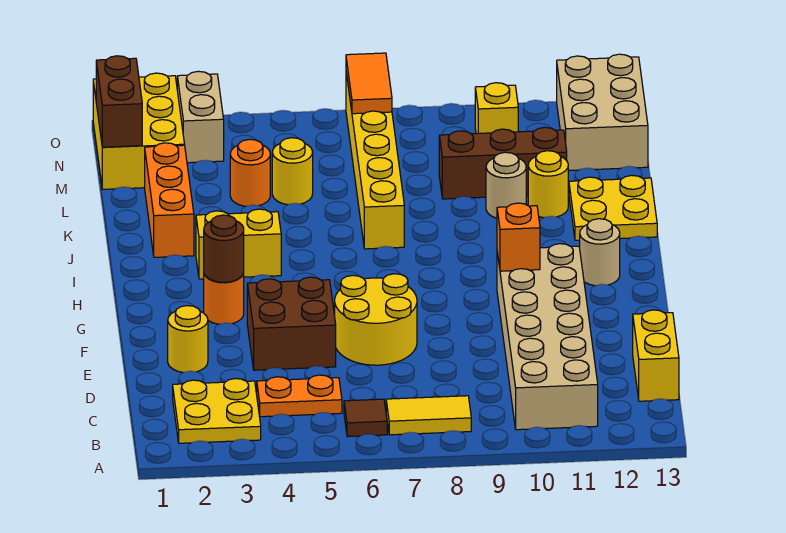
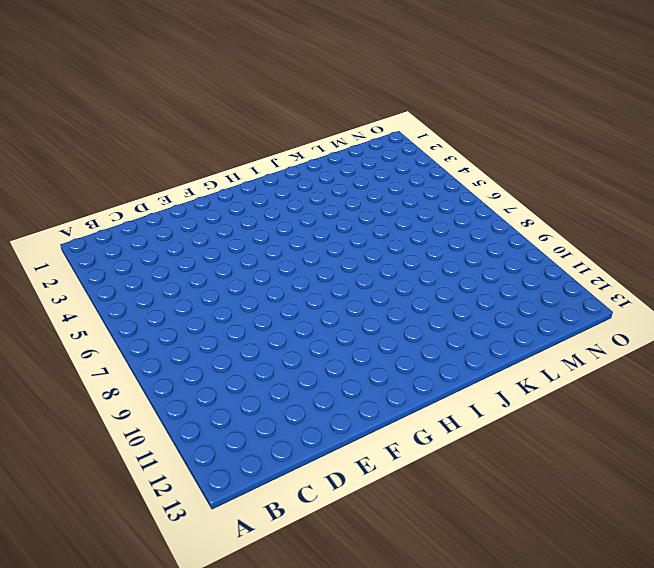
none -> yellow plate B2:C3 level 1
none -> brown tile B6 level 1
none -> yellow tile B7:B8 level 1

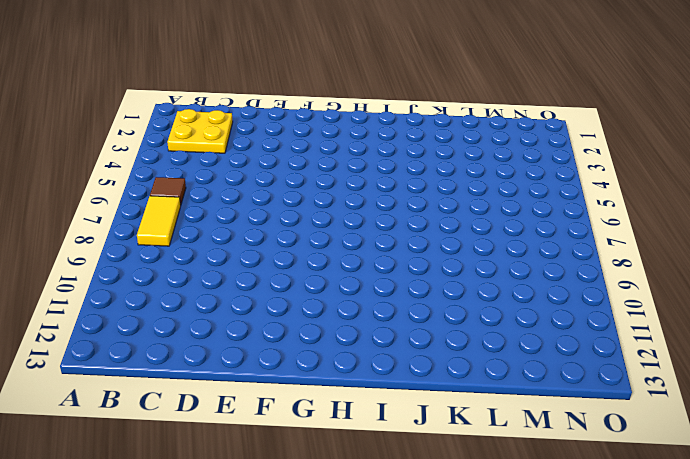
none -> tan brick B10:G11 level 1
none -> orange plate C4:C5 level 1
none -> yellow brick C13:D13 level 1

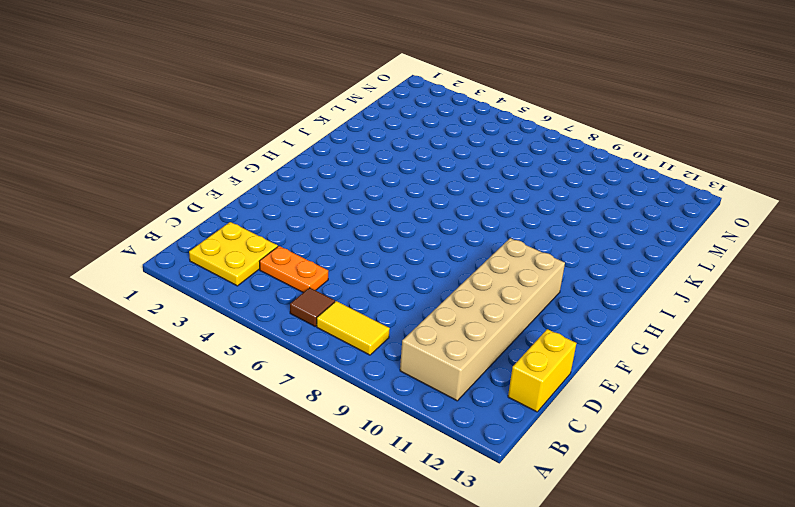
none -> yellow round brick E2 level 1
none -> brown brick E4:F5 level 1
none -> yellow round brick E6:F7 level 1

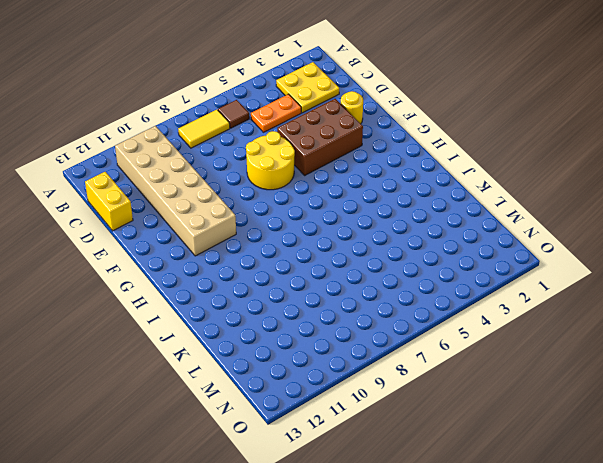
brown brick E3:F5 level 1 -> brown brick E4:F5 level 1
none -> orange round brick G3 level 1
none -> tan round brick H12 level 1
none -> yellow brick I3:I4 level 1

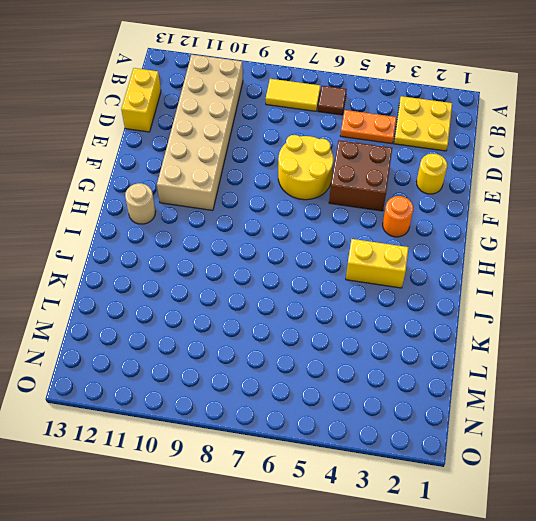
none -> orange brick J2:L2 level 1
none -> yellow brick J7:O7 level 1
none -> yellow plate J12:K13 level 1

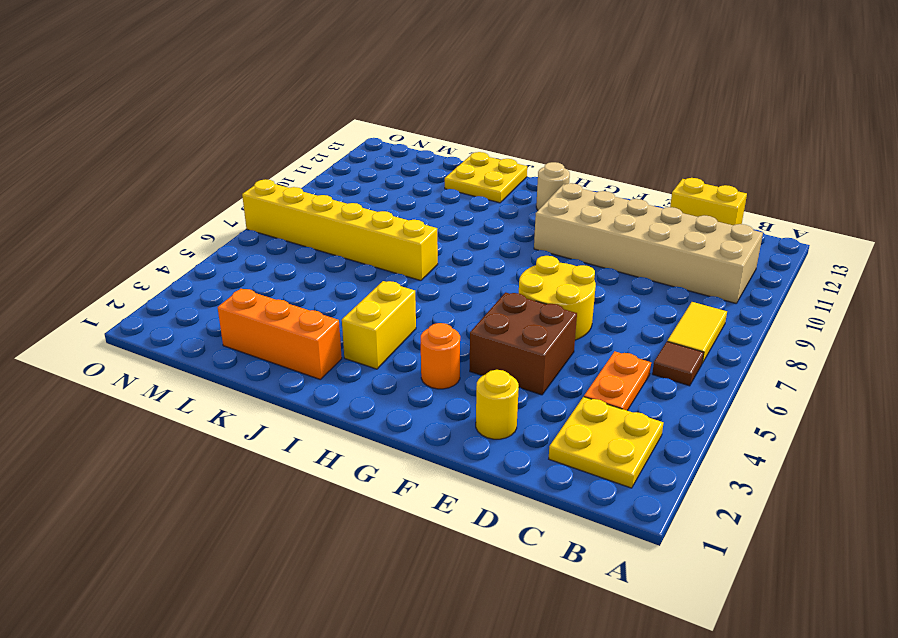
none -> tan round brick K10 level 1
none -> yellow round brick K11 level 1
none -> orange round brick L4 level 1

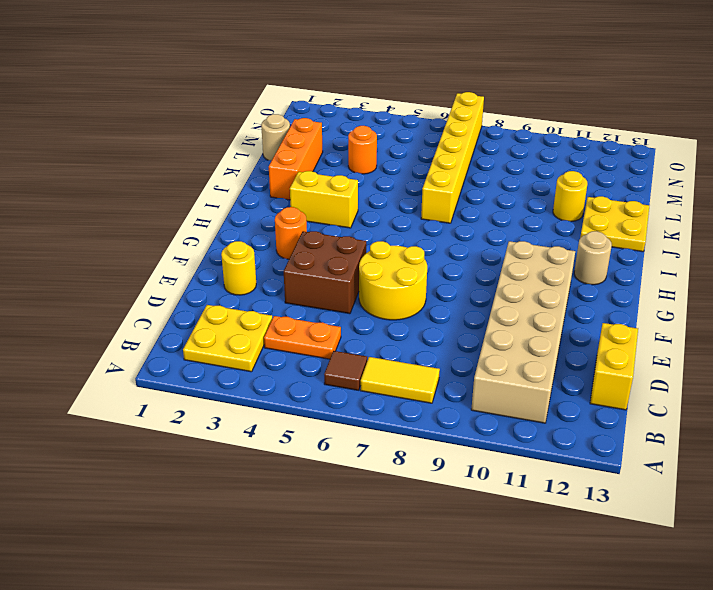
tan round brick L1 level 1 -> tan round brick K10 level 1
none -> yellow round brick L5 level 1
none -> brown brick L9:L11 level 1
none -> yellow brick M1:O2 level 1

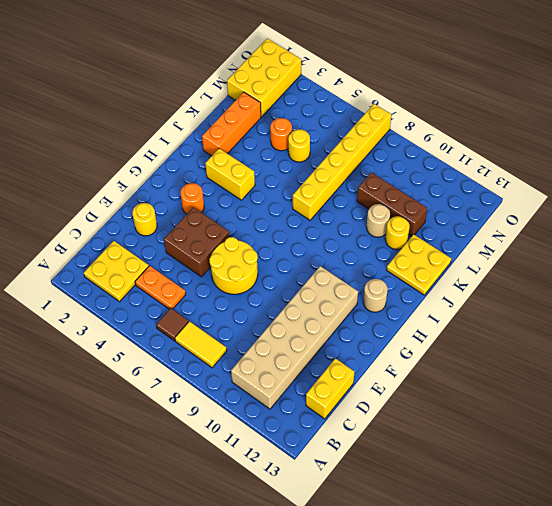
none -> tan brick M12:O13 level 1
none -> tan brick N3:O3 level 1
none -> yellow brick N10 level 1

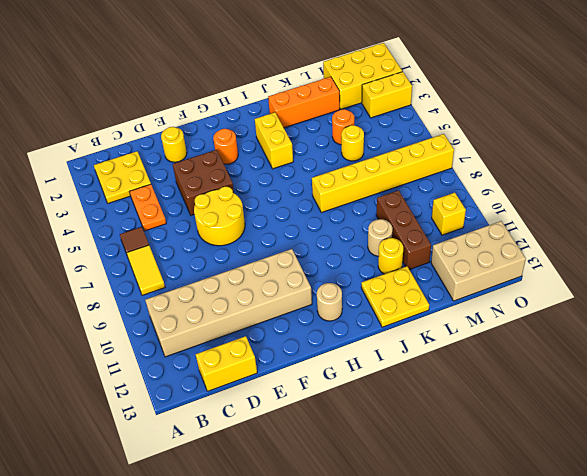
yellow brick N3:O3 level 1 -> tan brick N3:O3 level 1
none -> brown round brick G3 level 2
none -> orange brick G10 level 2
none -> brown brick M1:N1 level 2

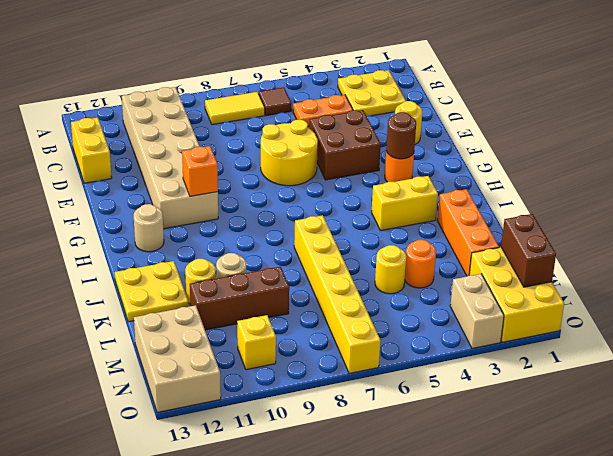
none -> orange tile N7:O7 level 2

